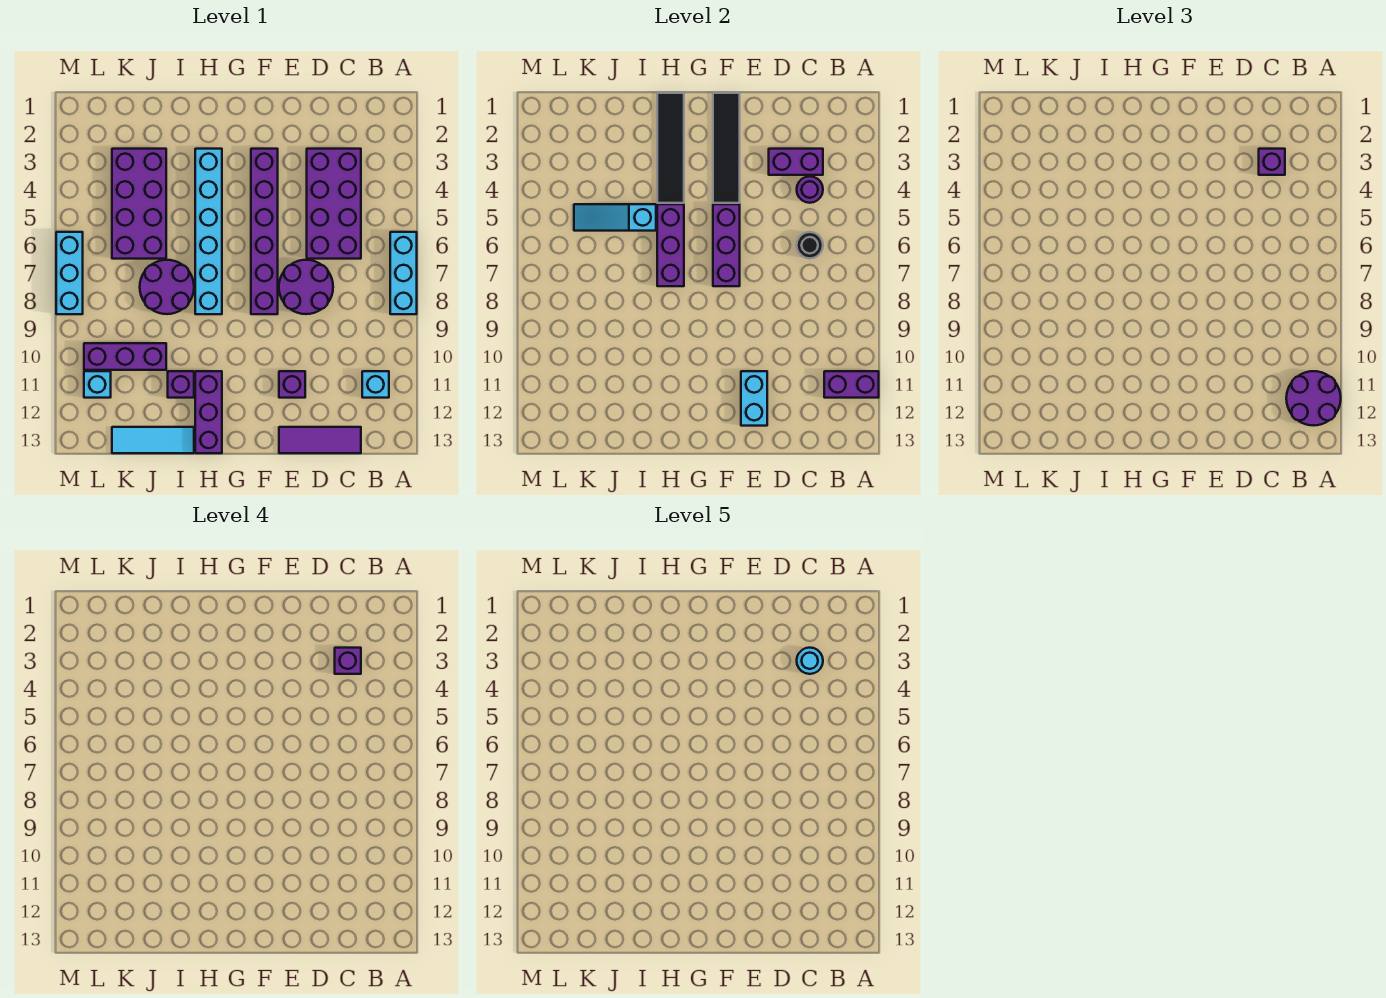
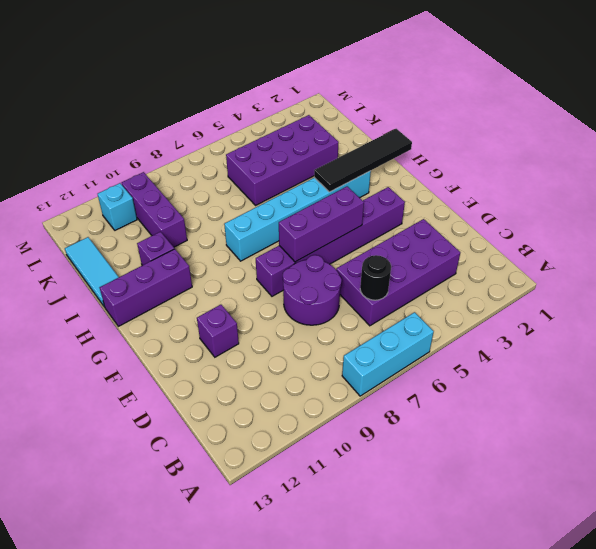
none -> cyan brick B11 level 1
none -> purple tile C13:E13 level 1
none -> purple round brick I7:J8 level 1
none -> cyan brick M6:M8 level 1

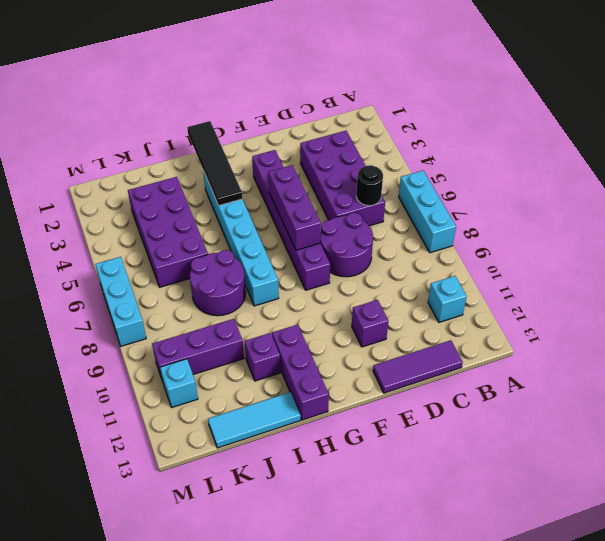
none -> purple brick A11:B11 level 2
none -> purple brick C3:D3 level 2
none -> purple round brick C4 level 2
none -> cyan brick E11:E12 level 2

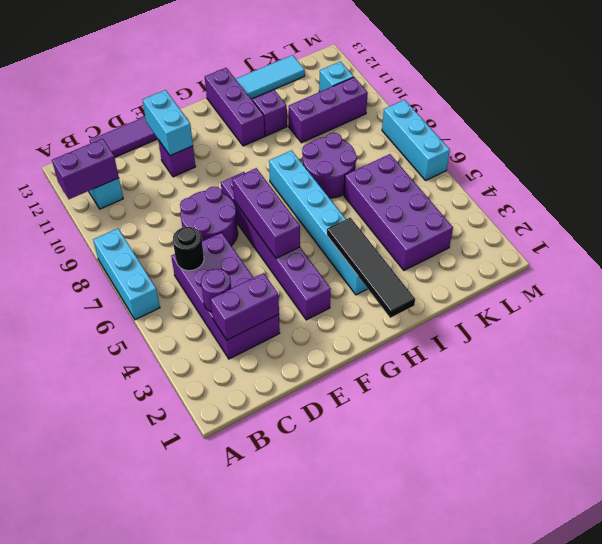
none -> black tile F1:F4 level 2
none -> purple brick H5:H7 level 2
none -> cyan slope I5:K5 level 2 top I
none -> purple round brick A11:B12 level 3

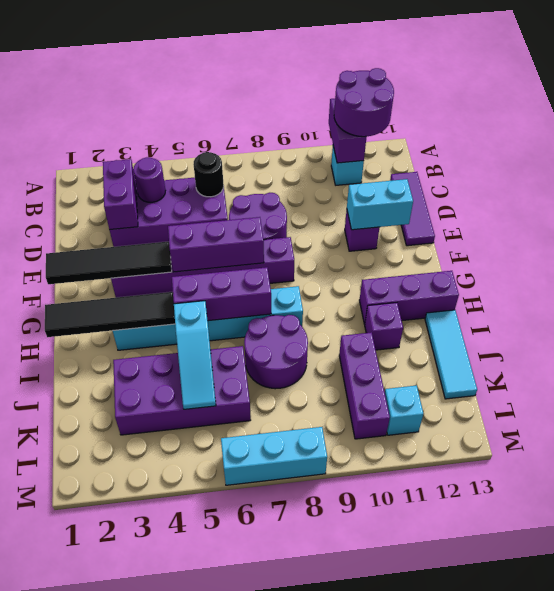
none -> cyan brick A6:A8 level 1
none -> purple brick C3 level 3
none -> purple brick C3 level 4
none -> cyan round brick C3 level 5

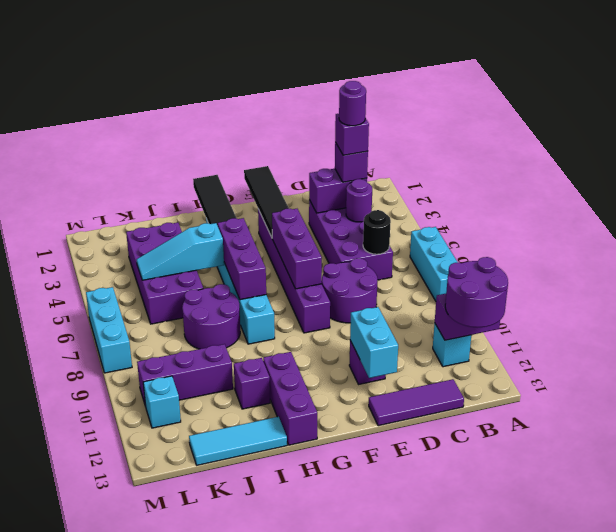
purple round brick C3 level 5 -> cyan round brick C3 level 5

